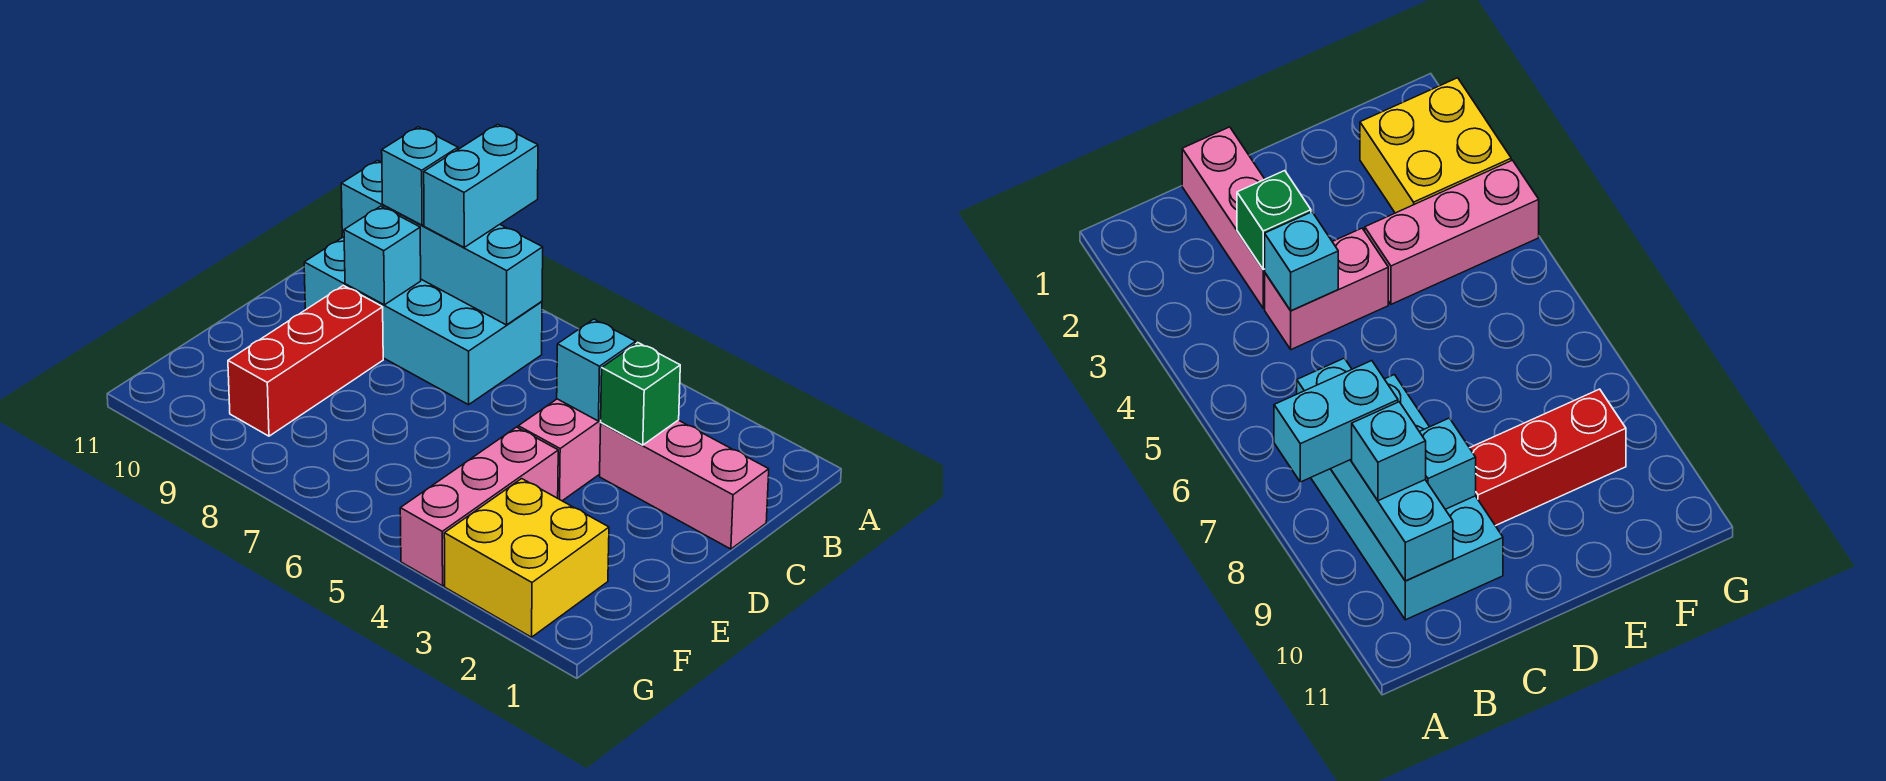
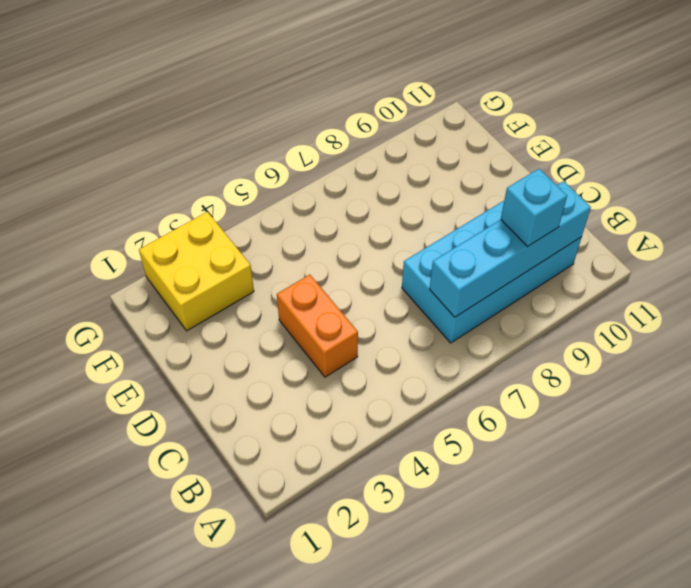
orange brick C4:D4 level 1 -> pink brick C4:D4 level 1
none -> pink brick C1:C3 level 1
none -> red brick D9:F9 level 1
none -> pink brick E4:G4 level 1

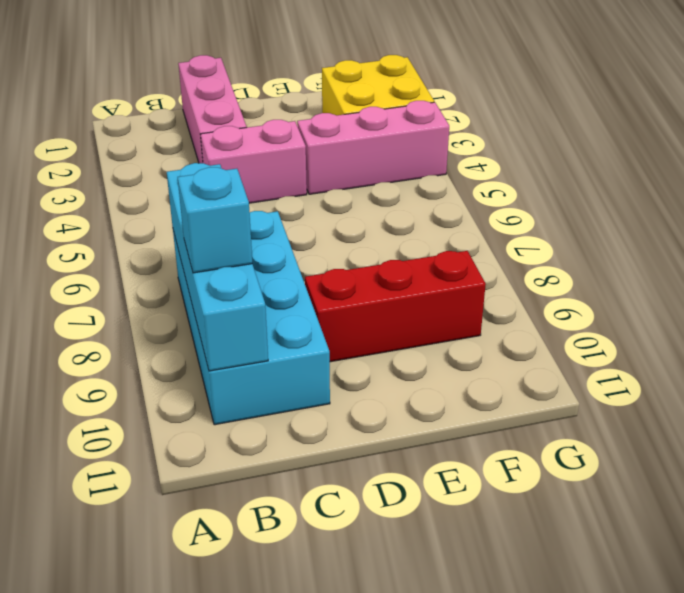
none -> green brick C3 level 2
none -> cyan brick C4 level 2
none -> cyan brick C9 level 2

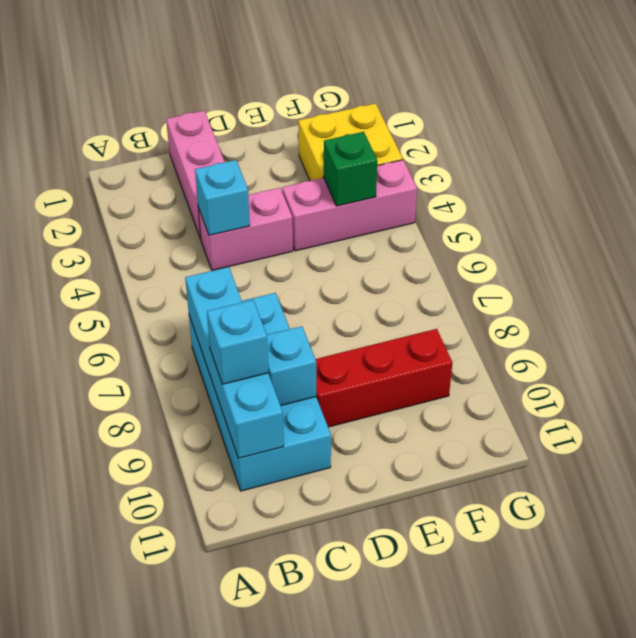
green brick F4 level 2 -> green brick C3 level 2
none -> cyan brick A8:B8 level 3

